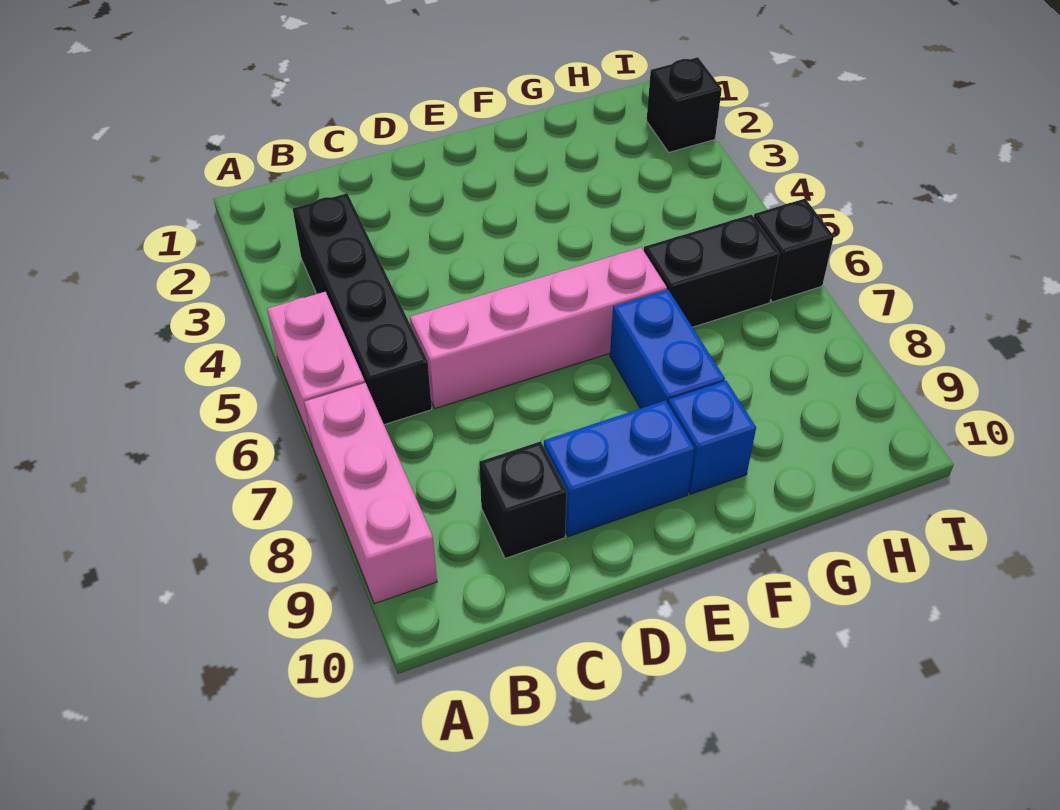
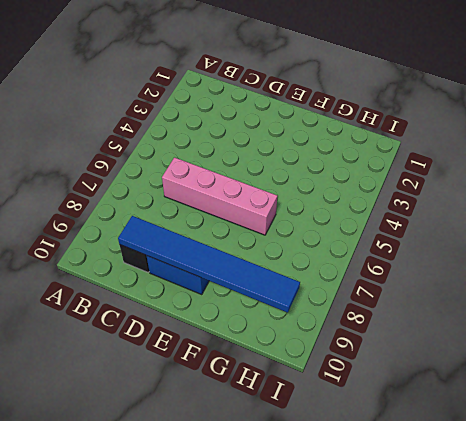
blue tile C9:H9 level 2 -> none
none -> pink brick A5:A6 level 1
none -> pink brick A7:A9 level 1

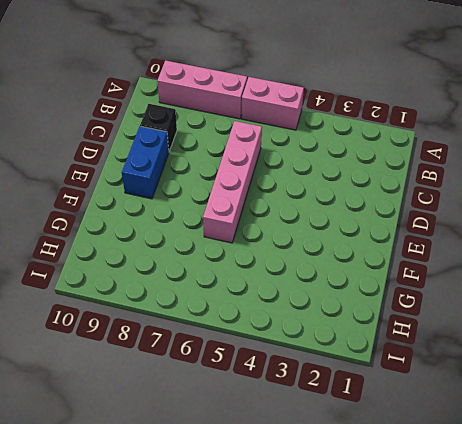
none -> black brick B3:B6 level 1
none -> blue brick F7:F8 level 1

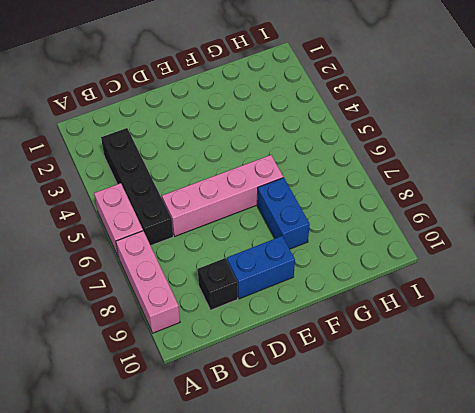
none -> blue brick F9 level 1
none -> black brick G6:H6 level 1

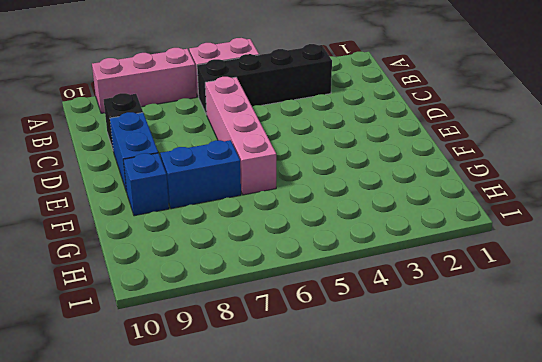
none -> black brick G6:H6 level 1
none -> black brick I2 level 1

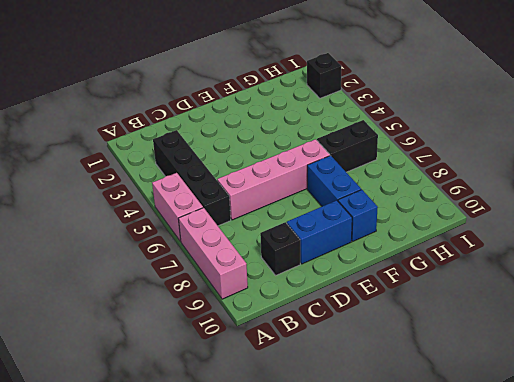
none -> black brick I6 level 1

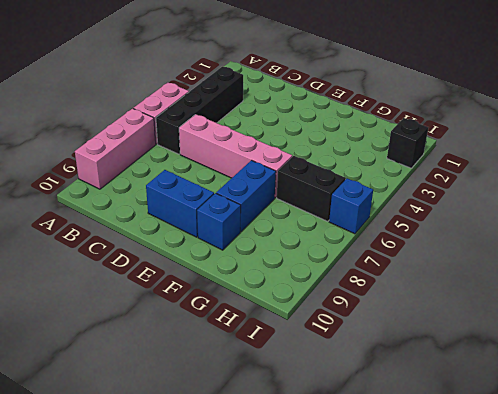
blue brick I6 level 1 -> black brick I6 level 1
none -> black brick C9 level 1

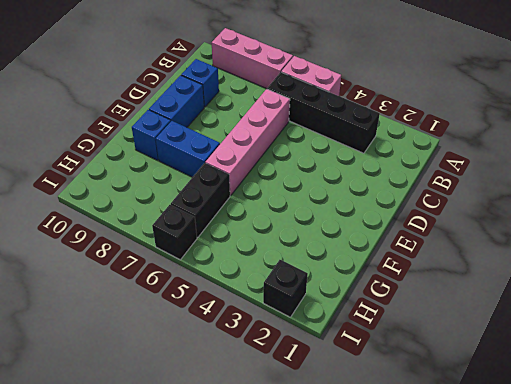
blue brick C9 level 1 -> black brick C9 level 1

